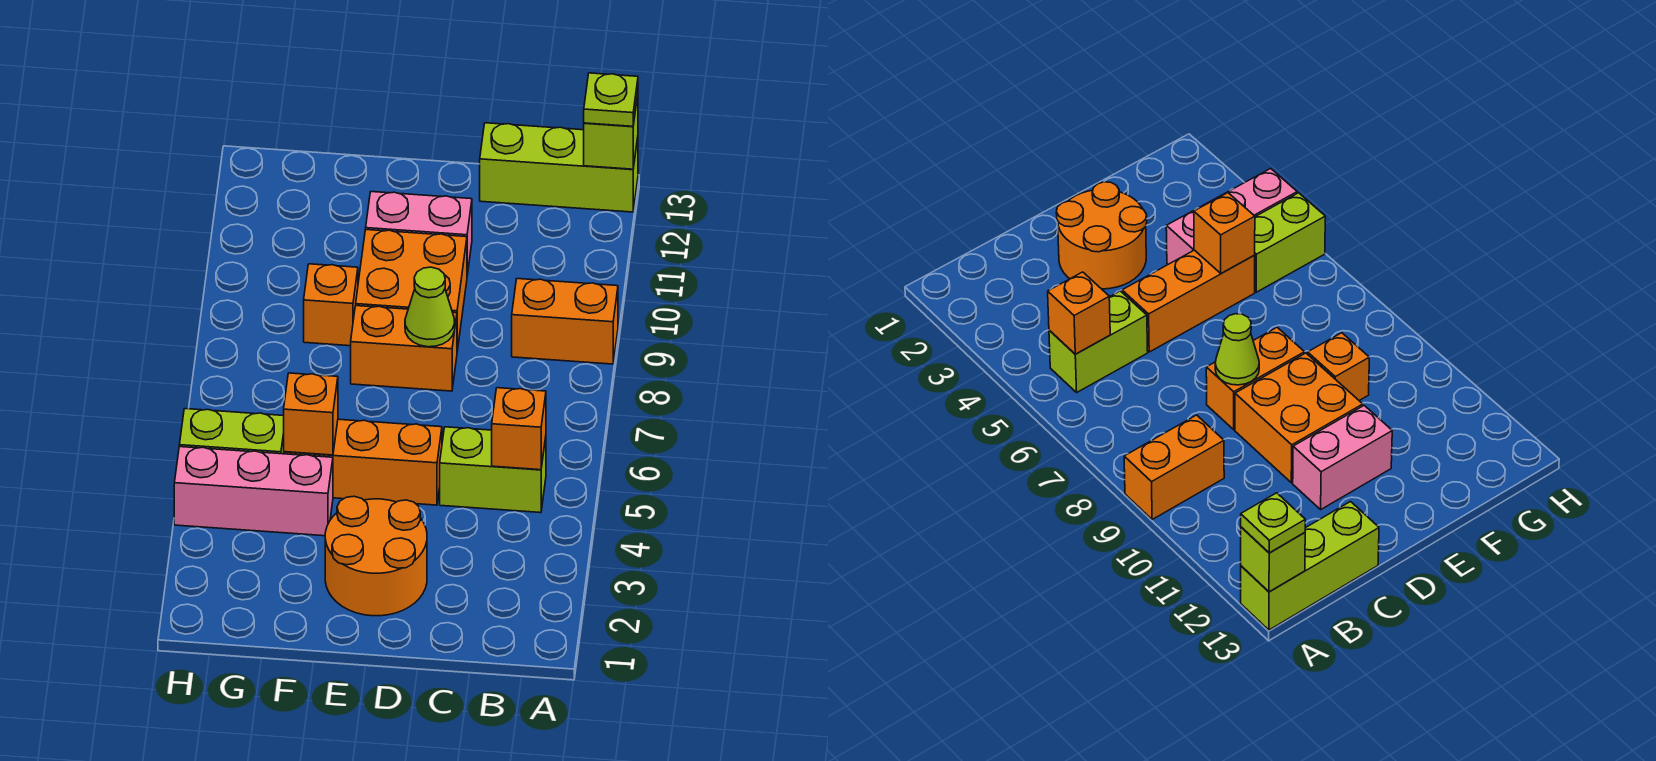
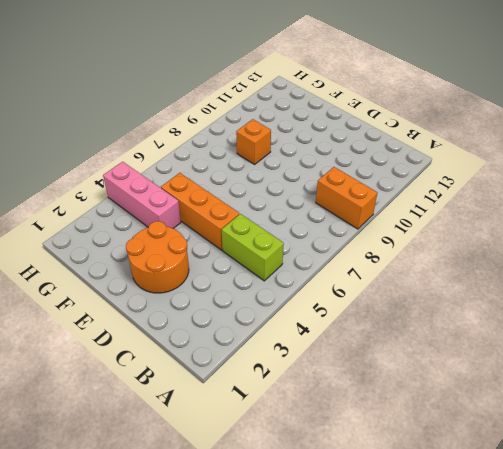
none -> lime brick A13:C13 level 1
none -> orange brick D8:E8 level 1
none -> orange brick D9:E10 level 1

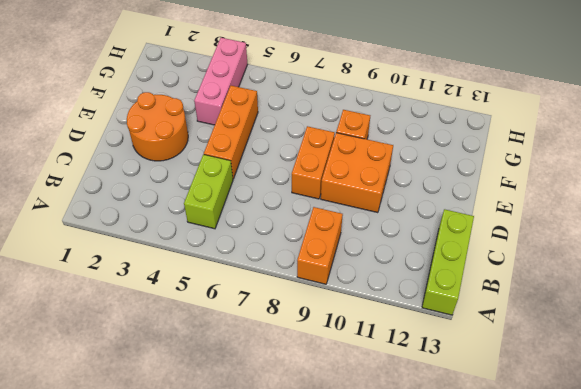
none -> pink brick D11:E11 level 1
none -> lime brick G5:H5 level 1
none -> lime brick A13 level 2

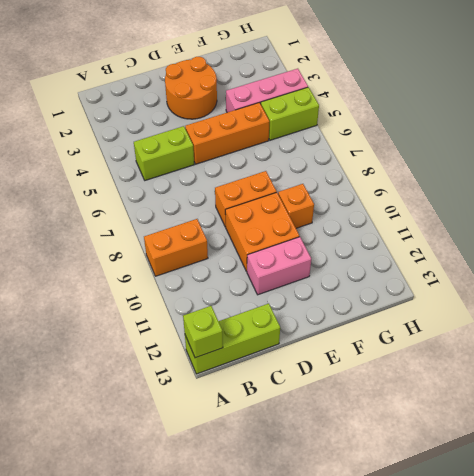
none -> orange brick B5 level 2
none -> lime cone D8 level 2
none -> orange brick F5 level 2

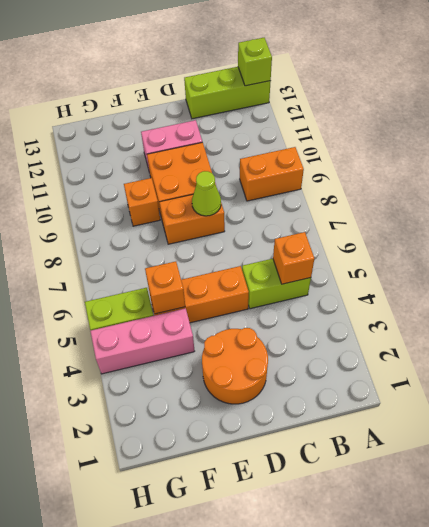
none -> lime plate A13 level 3

